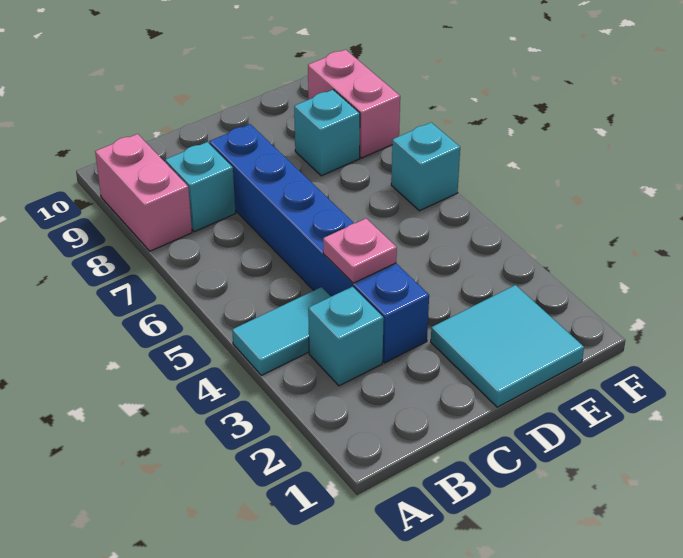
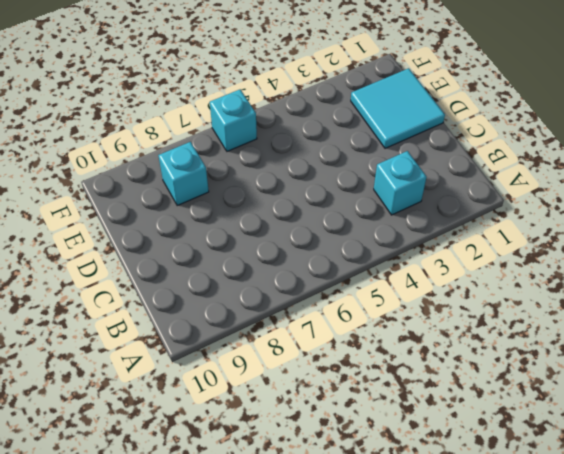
none -> cyan tile A4:B4 level 1
none -> pink brick A8:A9 level 1

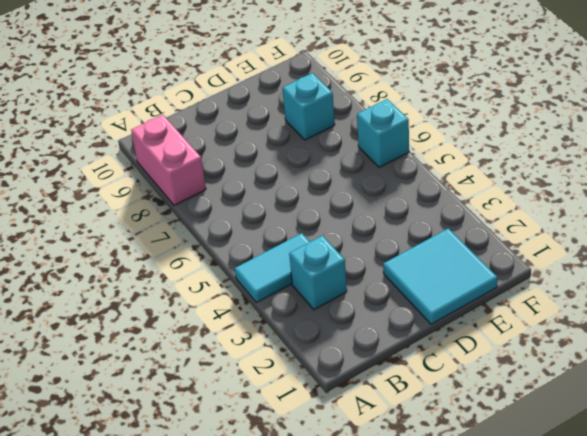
none -> cyan brick B8 level 1
none -> blue brick C3:C8 level 1

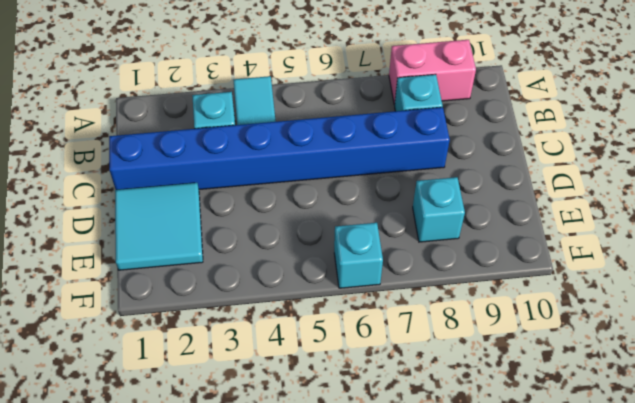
blue brick C1:C8 level 1 -> blue brick C3:C8 level 1
none -> pink brick F8:F9 level 1
none -> pink plate C4 level 2

